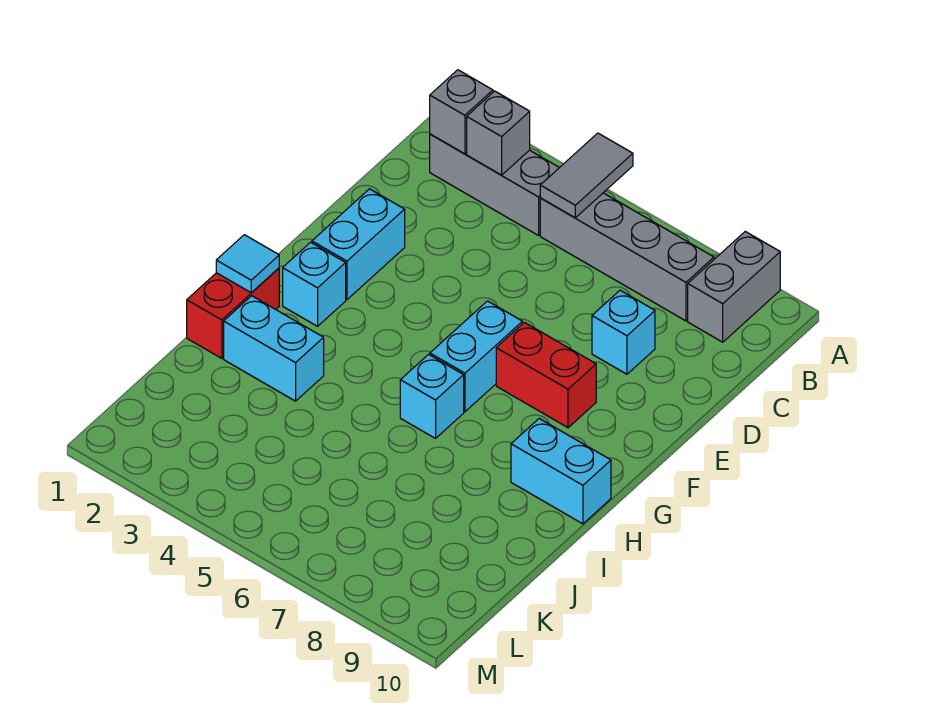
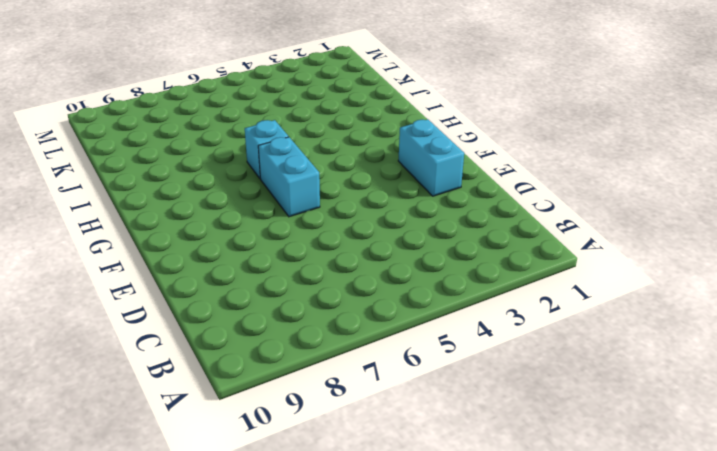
none -> grey brick A9:B9 level 1
none -> grey brick B2:B4 level 1
none -> grey brick B5:B8 level 1

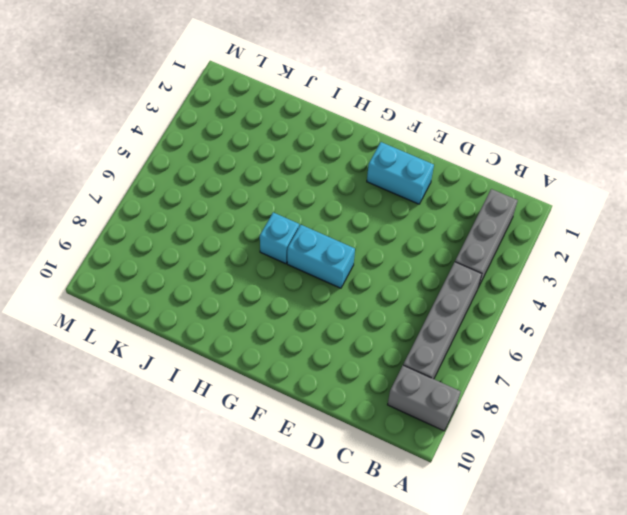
none -> cyan brick D8 level 1
none -> red brick F7:F8 level 1
none -> cyan brick G2 level 1

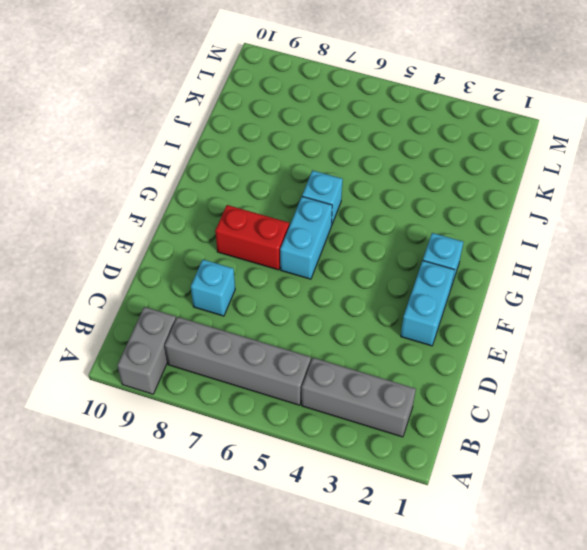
none -> red brick H1:I1 level 1
none -> cyan brick H9:H10 level 1
none -> cyan brick I2:I3 level 1

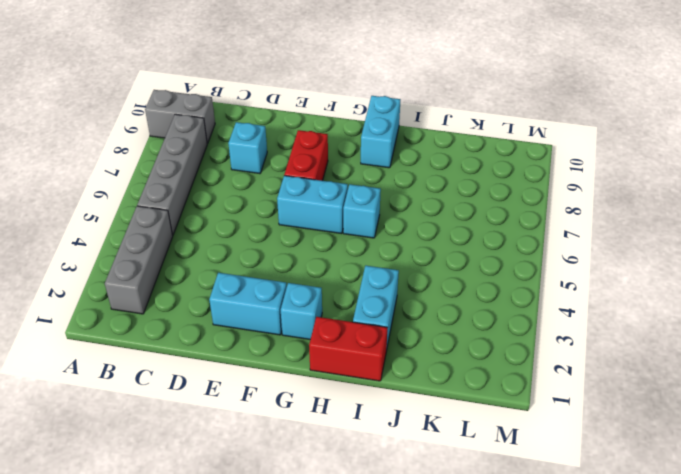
none -> grey tile A5:B5 level 2
none -> grey brick B2 level 2
none -> grey brick B3 level 2

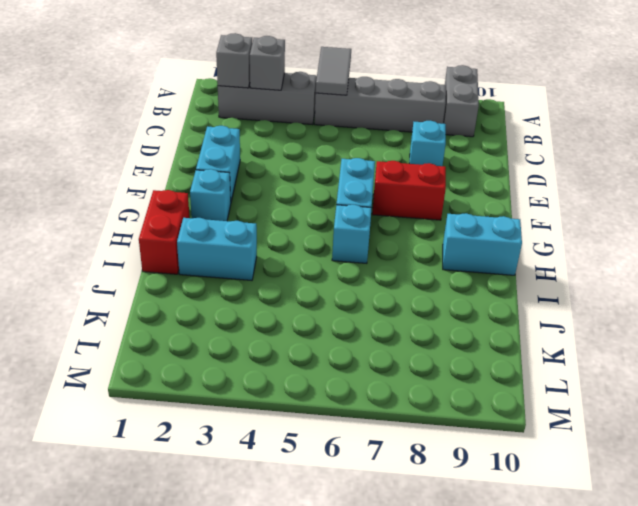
none -> cyan tile H1 level 2

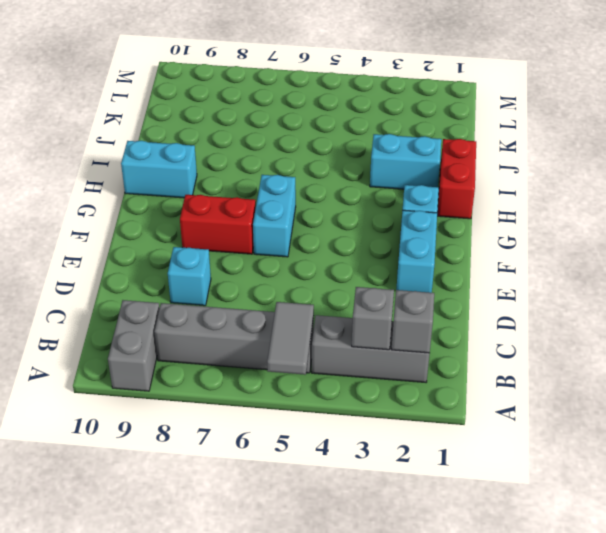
none -> cyan brick H6 level 1
none -> cyan tile H1 level 2

